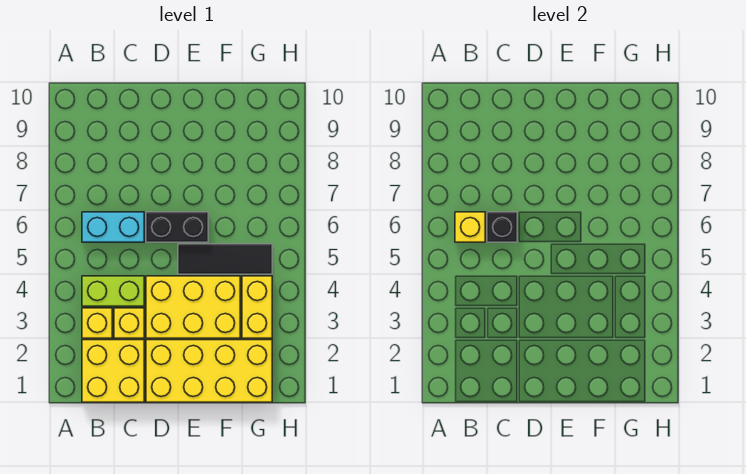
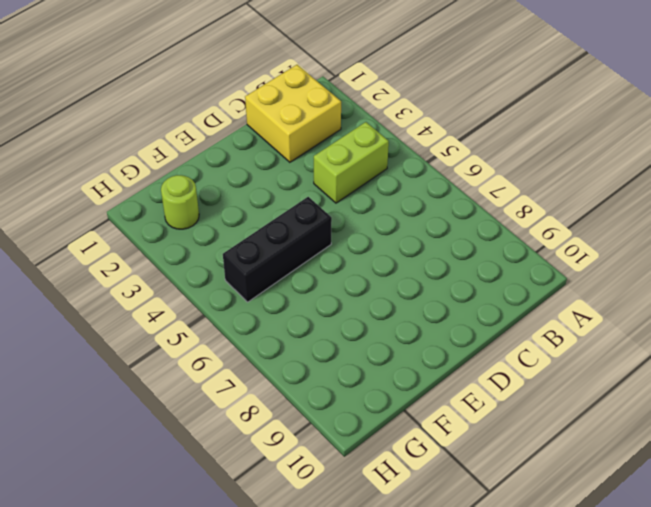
black brick E5:G5 level 1 -> black tile E5:G5 level 1
lime round brick G2 level 1 -> yellow brick D1:G2 level 1
none -> yellow brick B3 level 1
none -> cyan brick B6:C6 level 1
none -> yellow brick C3 level 1

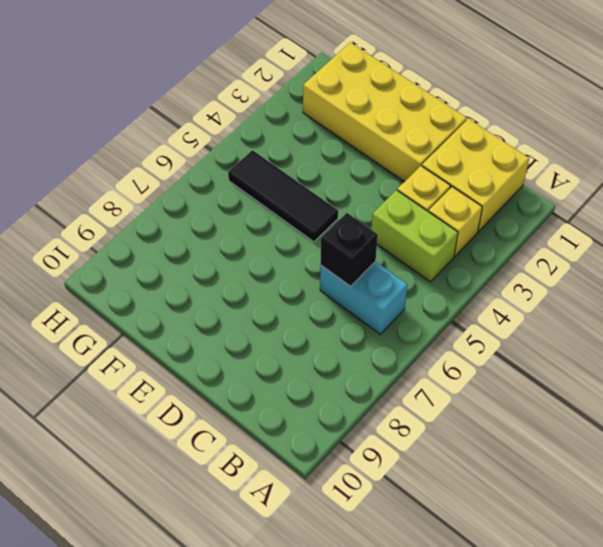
none -> yellow brick D3:F4 level 1
none -> black brick D6:E6 level 1
none -> yellow brick G3:G4 level 1

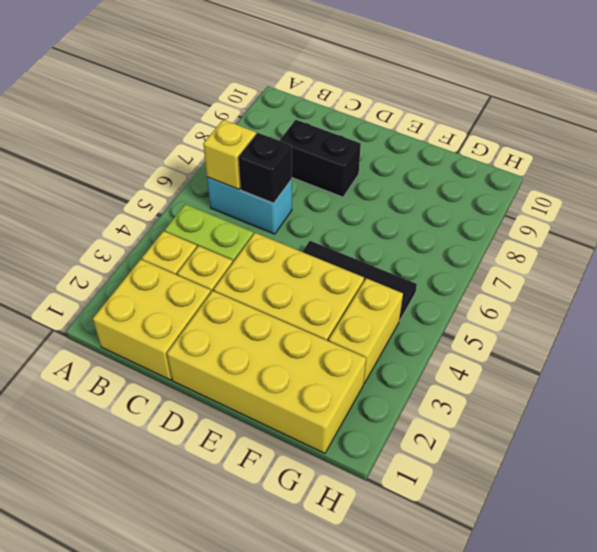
black brick C8:D8 level 1 -> black brick D6:E6 level 1

